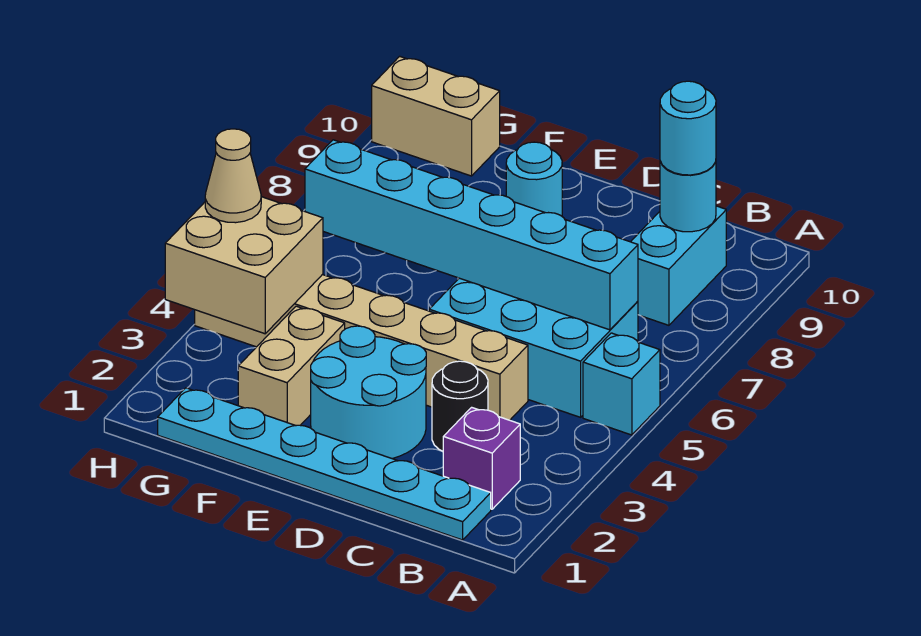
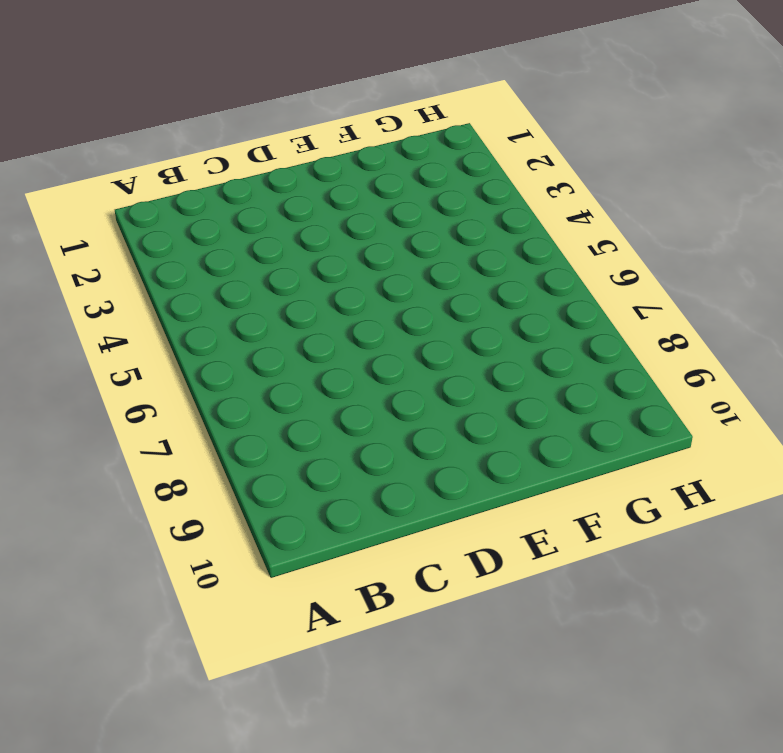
none -> cyan brick A5 level 1
none -> cyan plate B1:G1 level 1
none -> purple brick B2 level 1

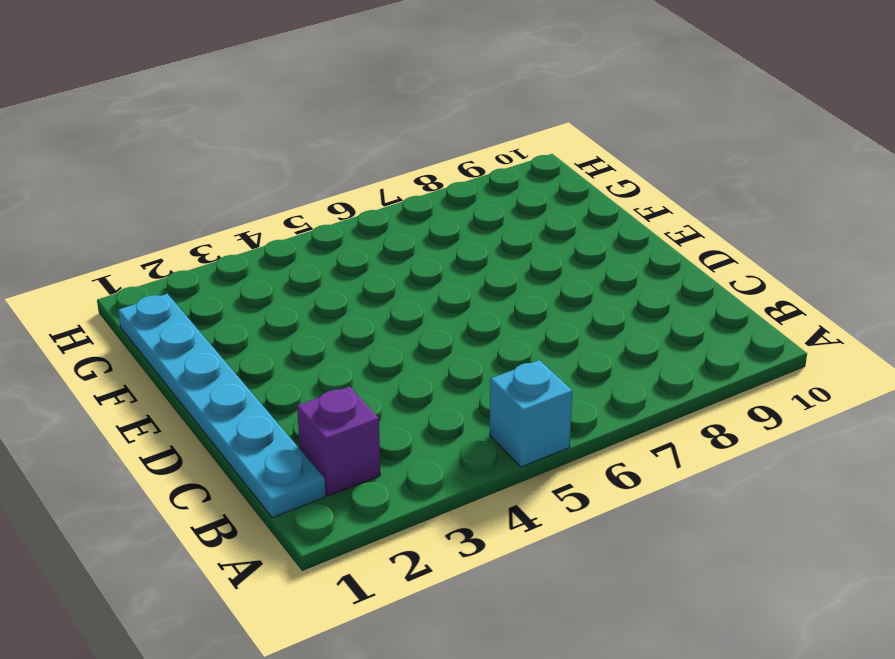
none -> cyan brick B5:D6 level 1
none -> cyan brick B8:B9 level 1
none -> black round brick C3 level 1

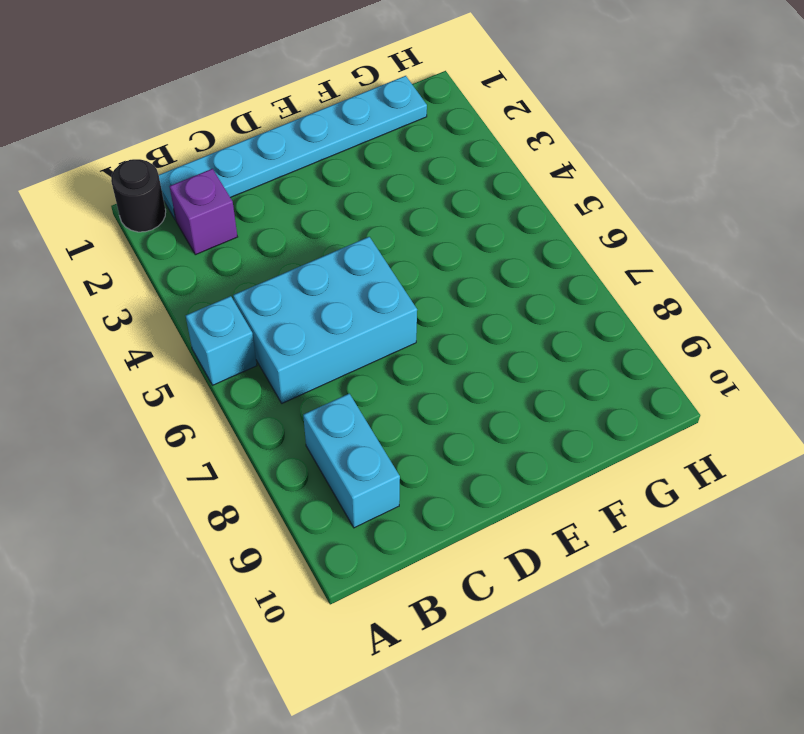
black round brick A1 level 1 -> black round brick C3 level 1
none -> tan brick C4:H4 level 1
none -> cyan round brick D2:E3 level 1
none -> cyan round brick E9 level 1

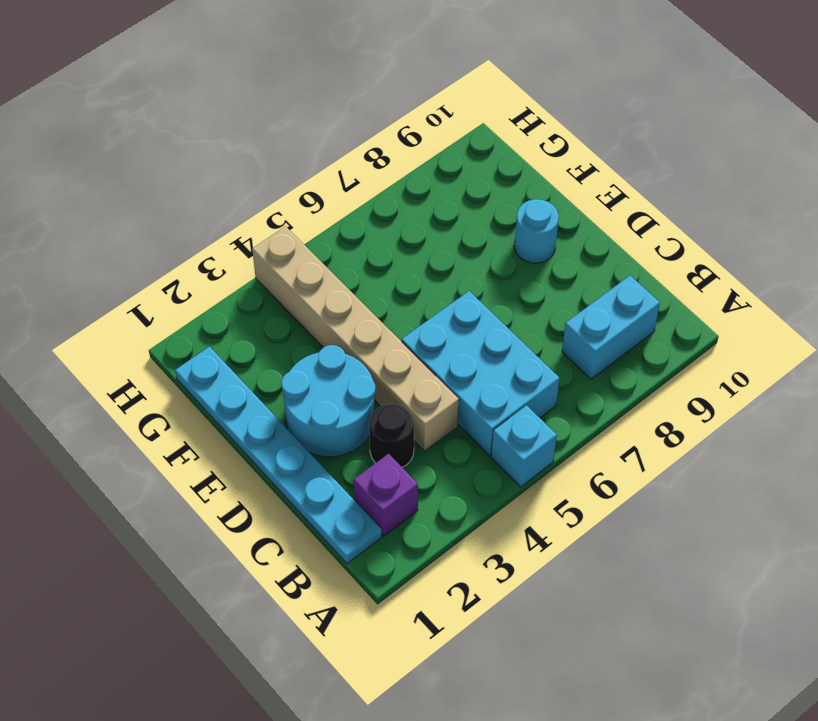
none -> tan brick F2:F3 level 1
none -> tan brick G10:H10 level 1
none -> cyan brick B6:G6 level 2

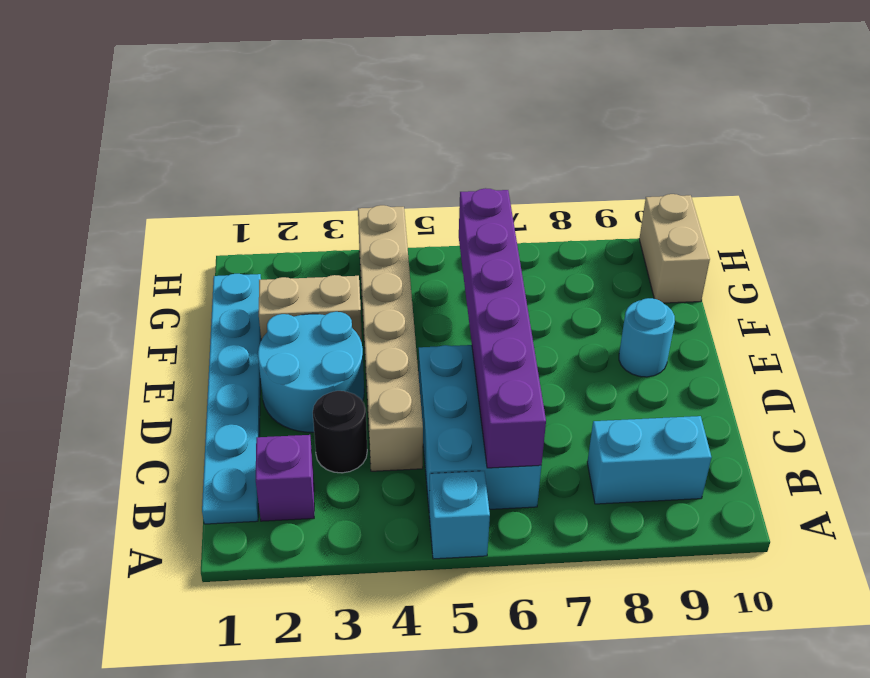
purple brick B6:G6 level 2 -> cyan brick B6:G6 level 2
none -> cyan round brick B9 level 2
none -> tan brick G3:H4 level 2
none -> cyan round brick B9 level 3

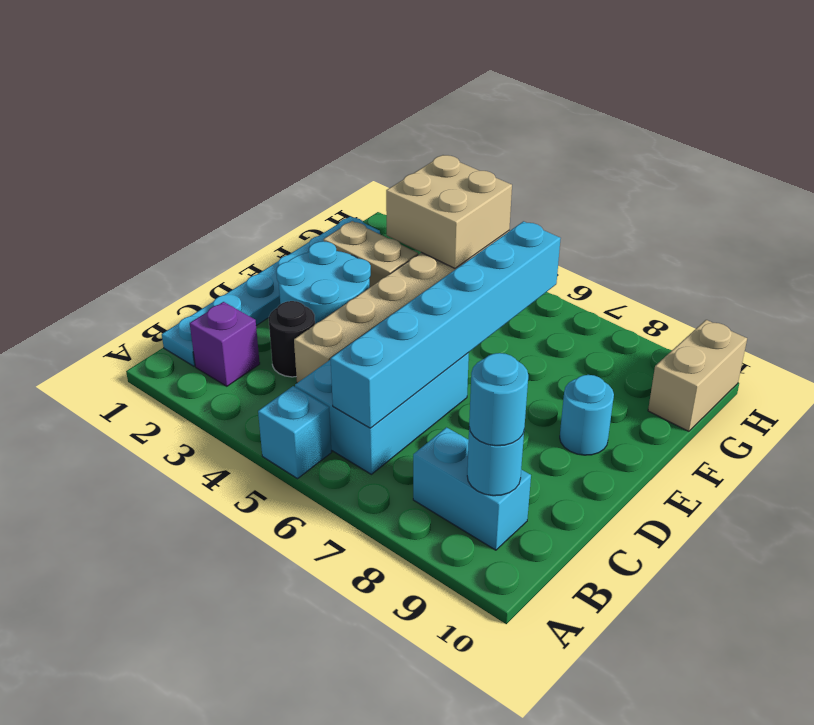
none -> tan cone H4 level 3

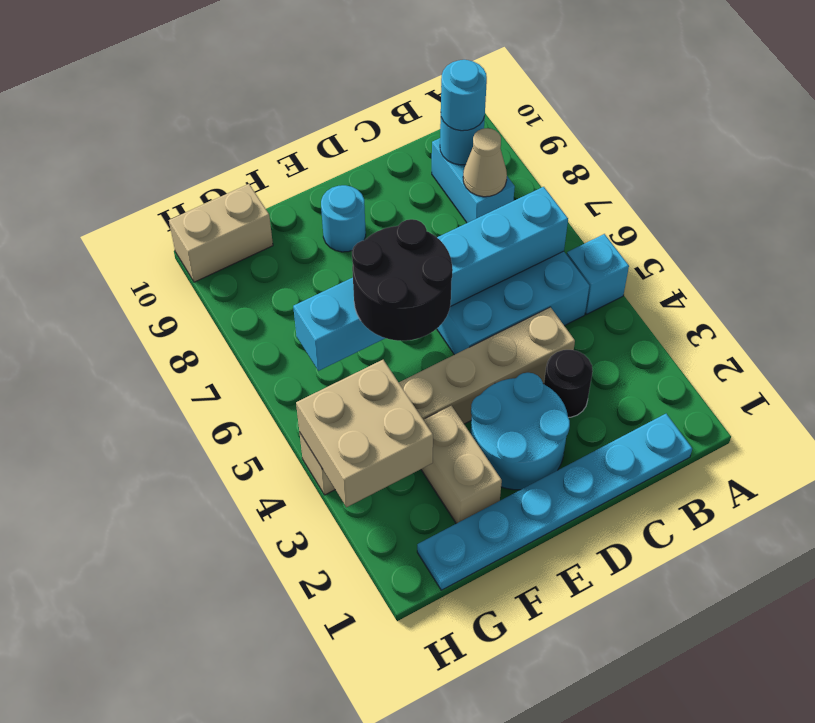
tan cone B8 level 2 -> tan cone H4 level 3
black round brick E5:F6 level 3 -> none
none -> purple brick B2 level 1

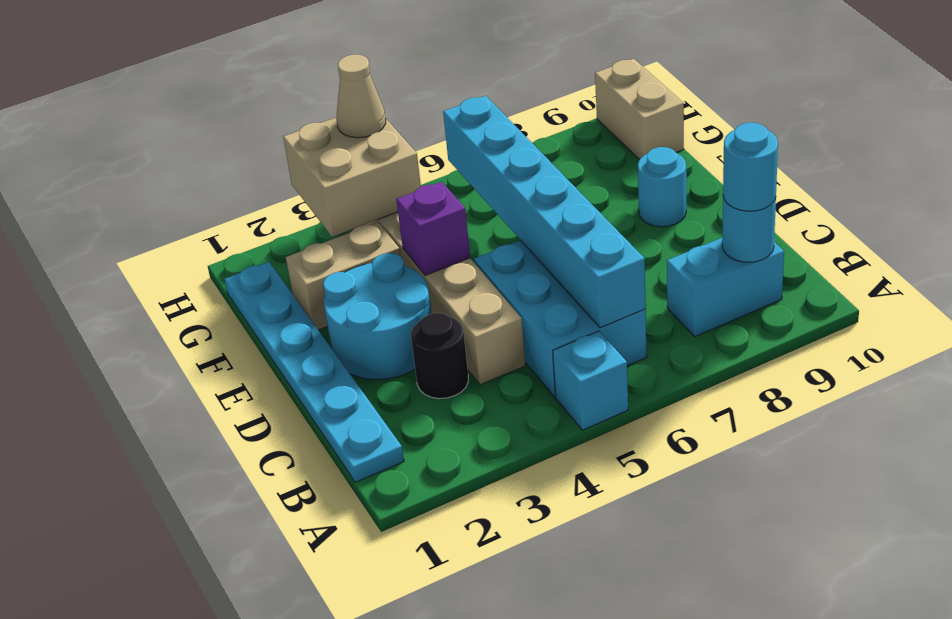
purple brick E4 level 2 -> purple brick B2 level 1

